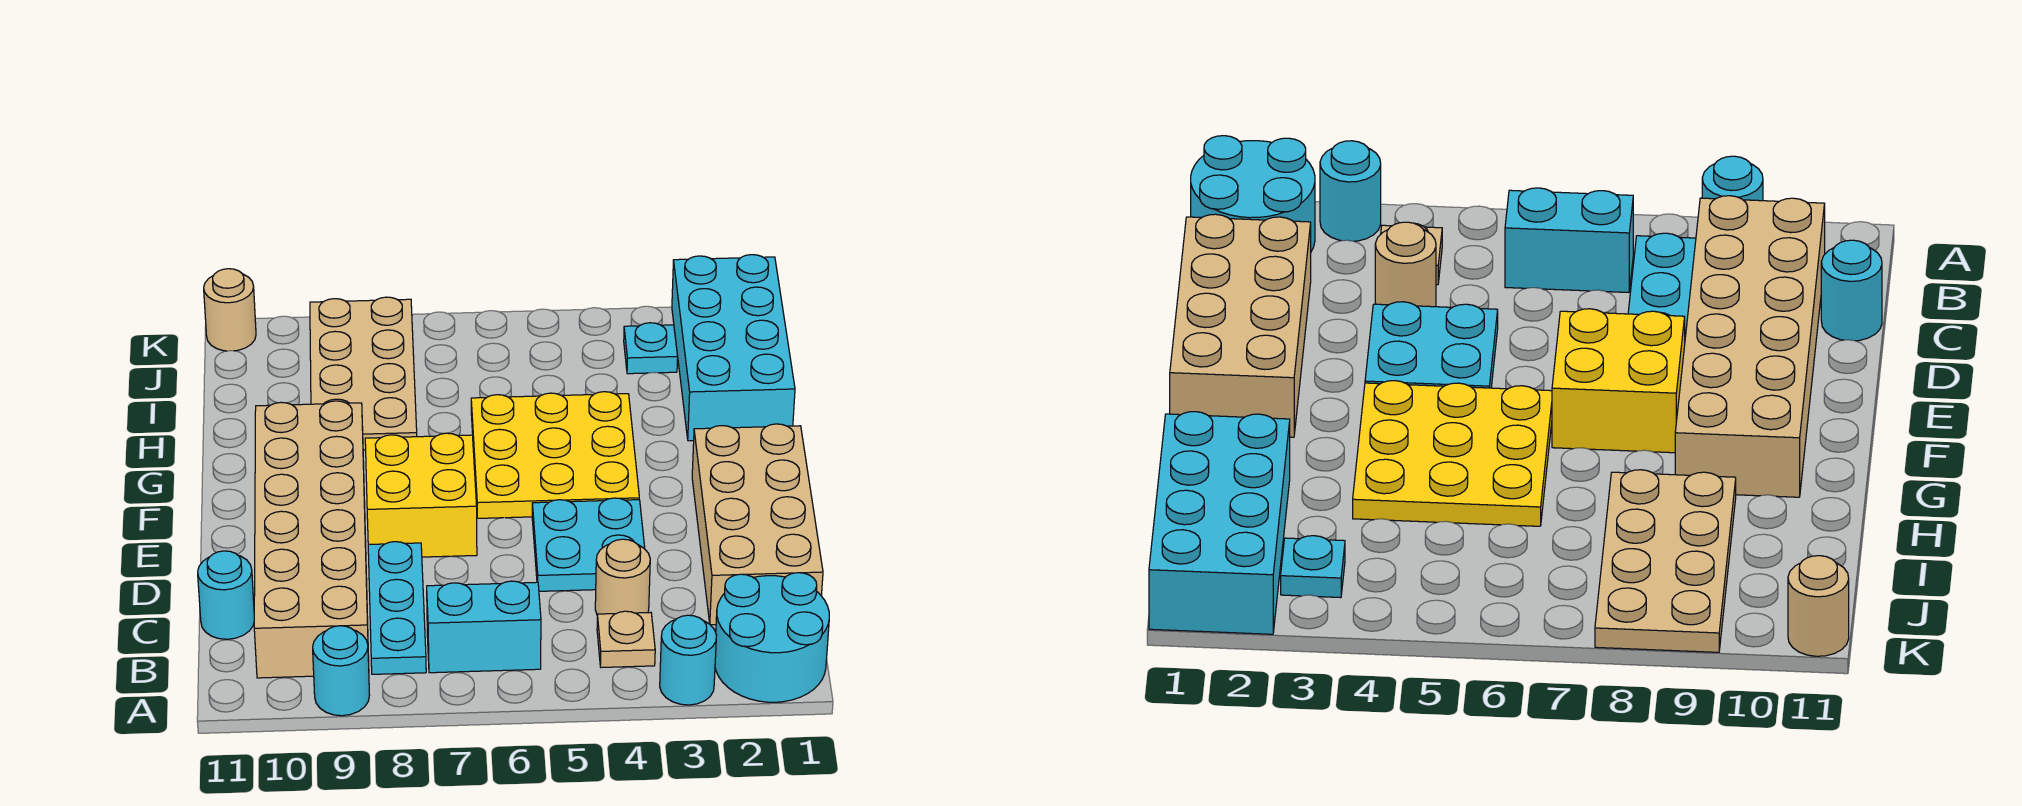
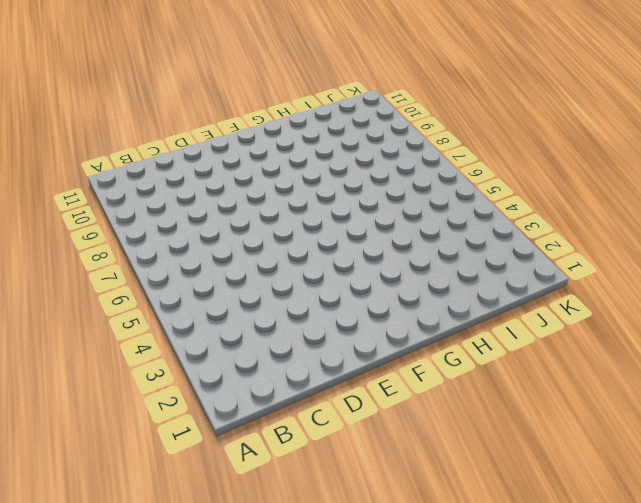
none -> cyan round brick A1:B2 level 1
none -> cyan round brick A3 level 1
none -> cyan round brick A9 level 1

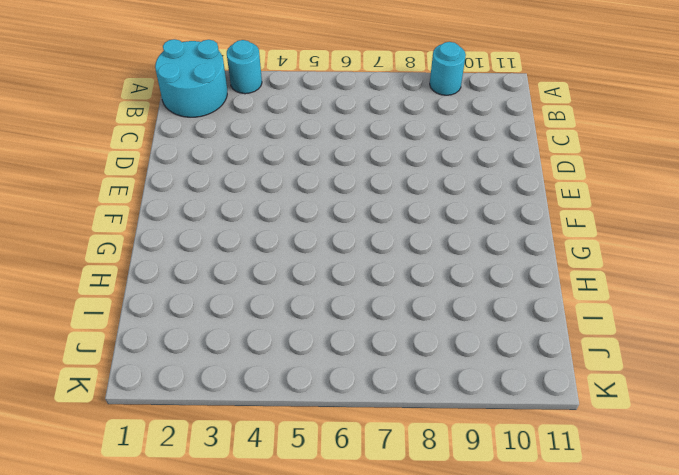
none -> tan plate B4 level 1
none -> cyan brick B6:B7 level 1
none -> cyan plate B8:D8 level 1

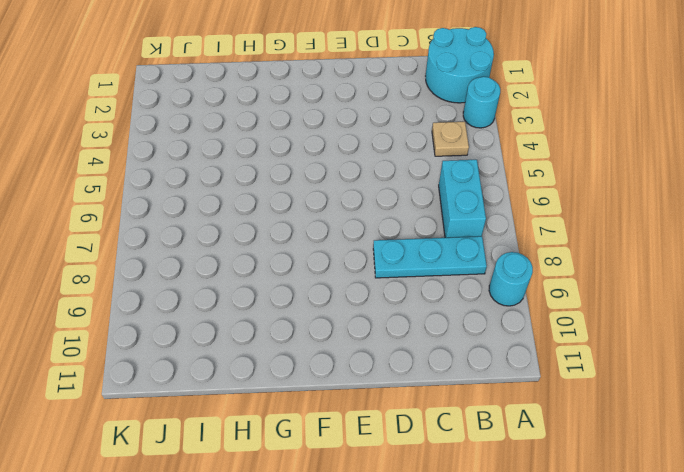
none -> tan brick B9:G10 level 1
none -> tan brick C1:F2 level 1
none -> tan round brick C4 level 1

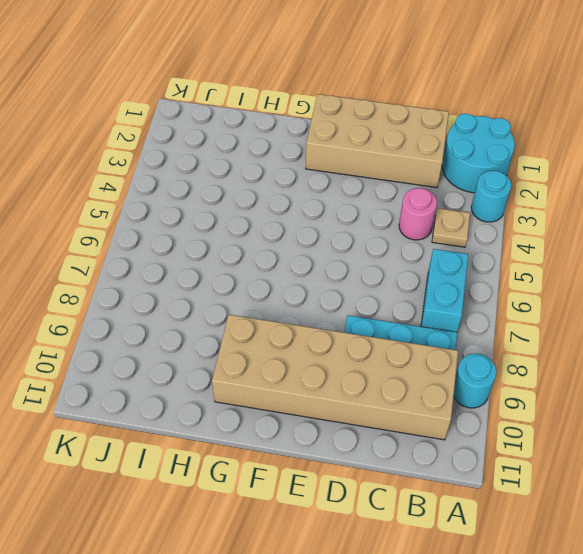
pink round brick C4 level 1 -> tan round brick C4 level 1
none -> cyan round brick C11 level 1
none -> cyan plate D4:E5 level 1
none -> yellow brick E7:F8 level 1

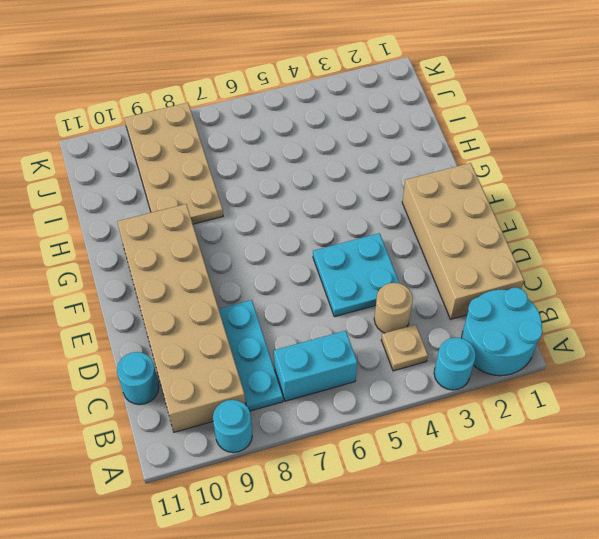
none -> yellow brick E7:F8 level 1
none -> yellow plate F4:H6 level 1
none -> cyan brick H1:K2 level 1

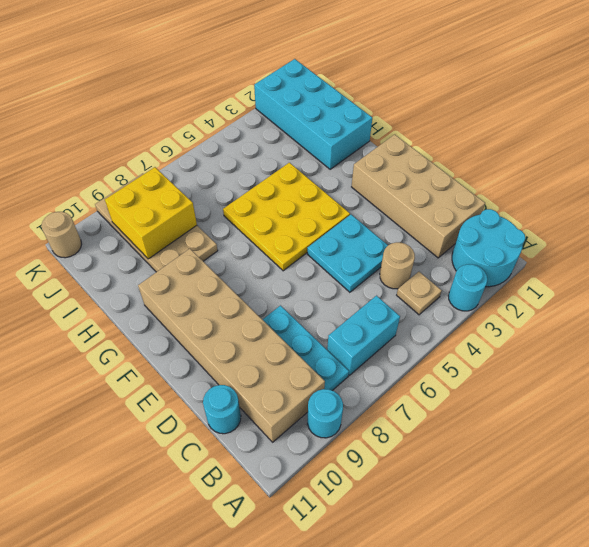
yellow brick I8:J9 level 2 -> yellow brick E7:F8 level 1
none -> cyan plate J3 level 1

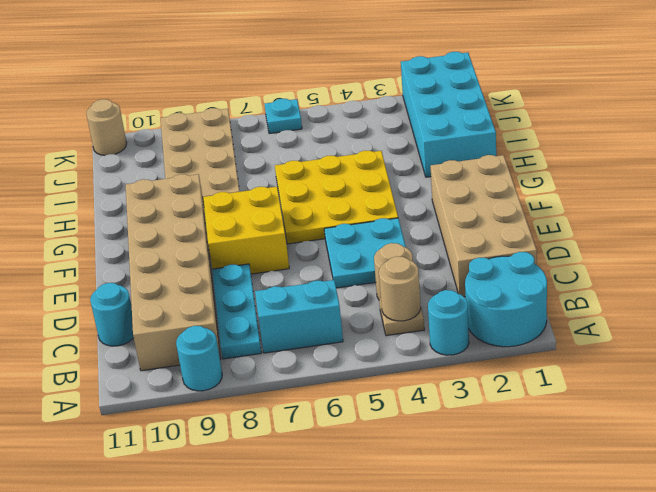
tan round brick B4 level 2 -> none
cyan plate K6 level 1 -> cyan plate J3 level 1

